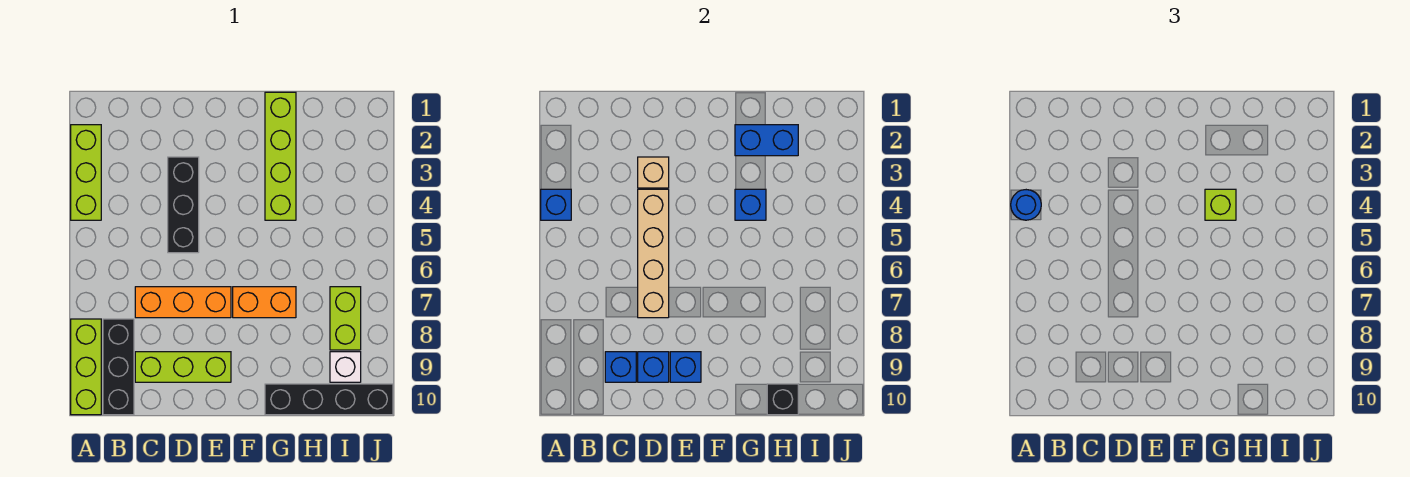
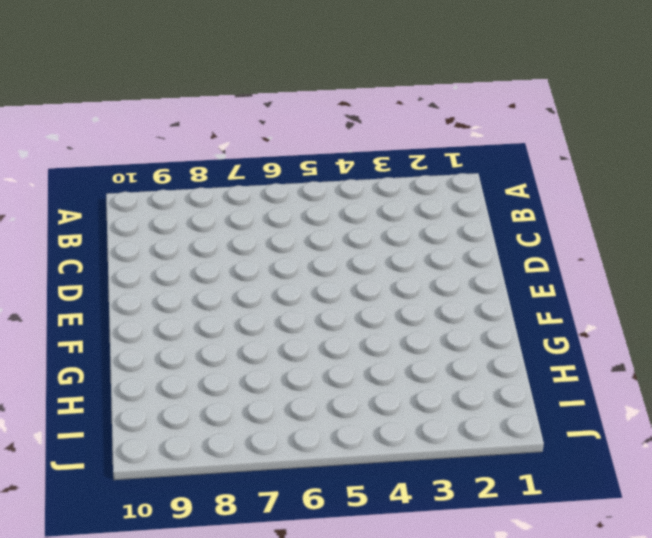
none -> lime brick A2:A4 level 1
none -> lime brick A8:A10 level 1
none -> black brick B8:B10 level 1

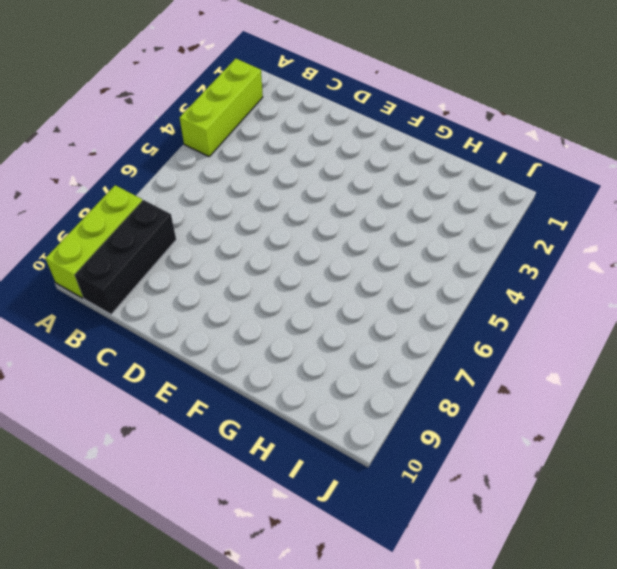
none -> orange brick C7:E7 level 1
none -> lime brick C9:E9 level 1
none -> black brick D3:D5 level 1

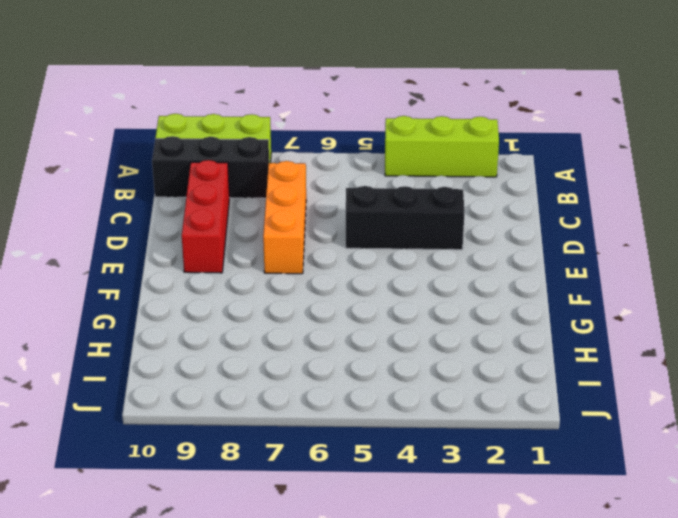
red brick C9:E9 level 1 -> lime brick C9:E9 level 1
none -> orange brick F7:G7 level 1
none -> lime brick G1:G4 level 1
none -> black brick G10:J10 level 1

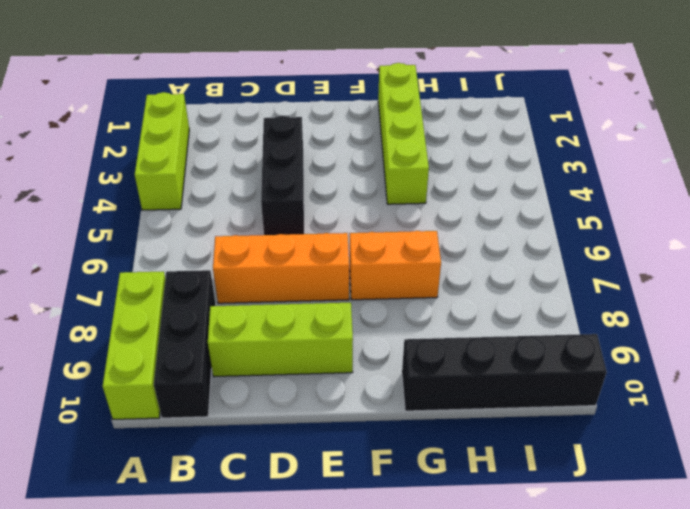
none -> lime brick I7:I8 level 1
none -> white brick I9 level 1
none -> blue brick A4 level 2

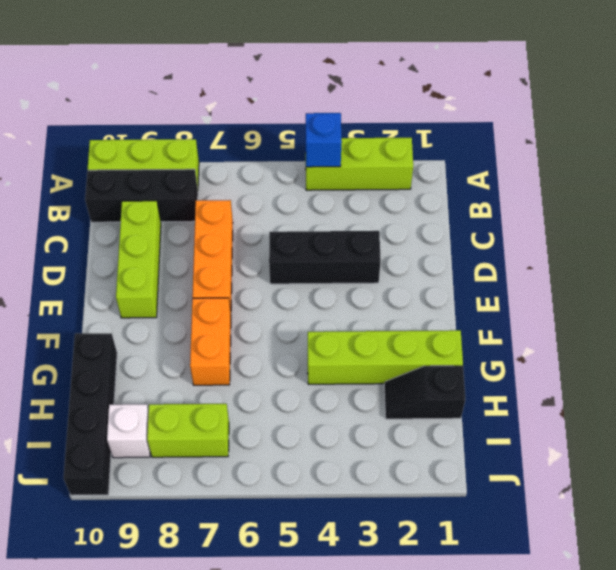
black slope H1:H2 level 1 top 1 -> none
none -> blue brick C9 level 2
none -> tan brick D3 level 2
none -> tan brick D4:D7 level 2

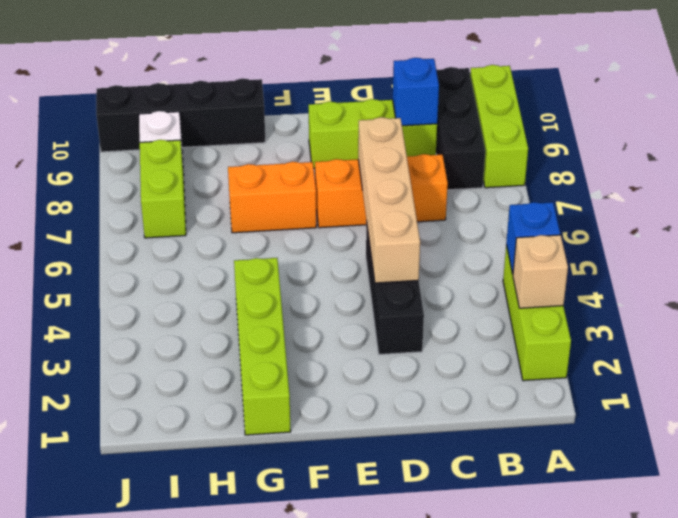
tan brick A3 level 2 -> tan brick D3 level 2
none -> blue brick D9 level 2
none -> blue brick E9 level 2
none -> blue brick G2:H2 level 2

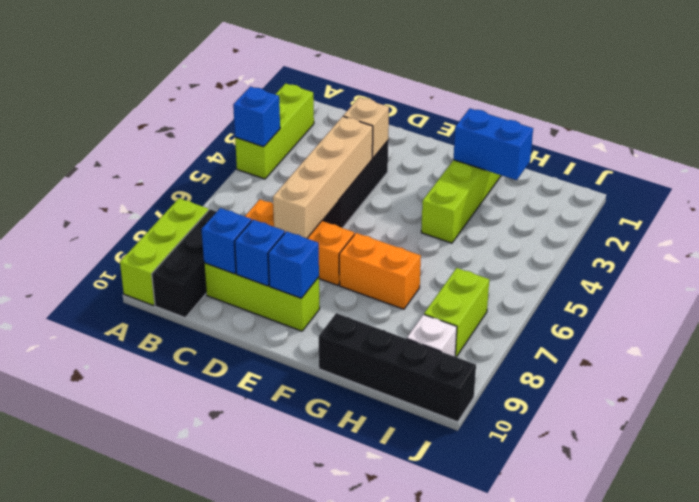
none -> blue brick G4 level 2
none -> black brick H10 level 2
none -> blue round brick A4 level 3

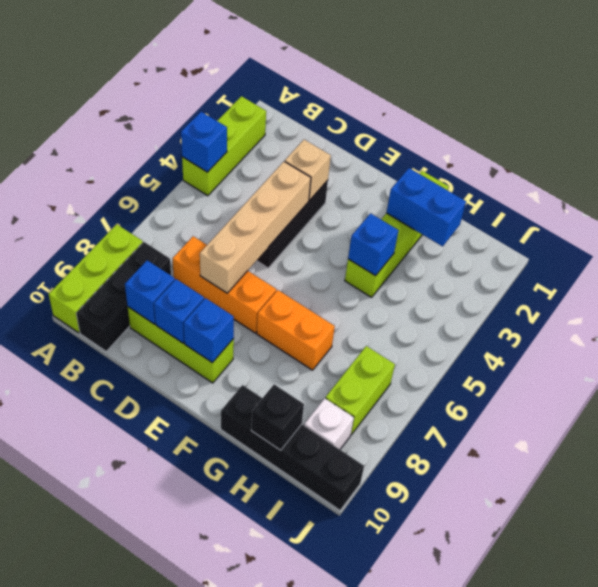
none -> blue round brick A4 level 3
none -> lime brick G4 level 3

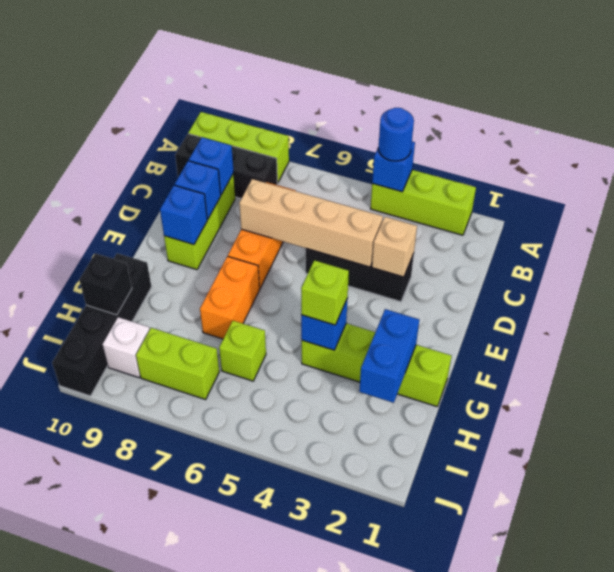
lime brick H6 level 1 -> none

